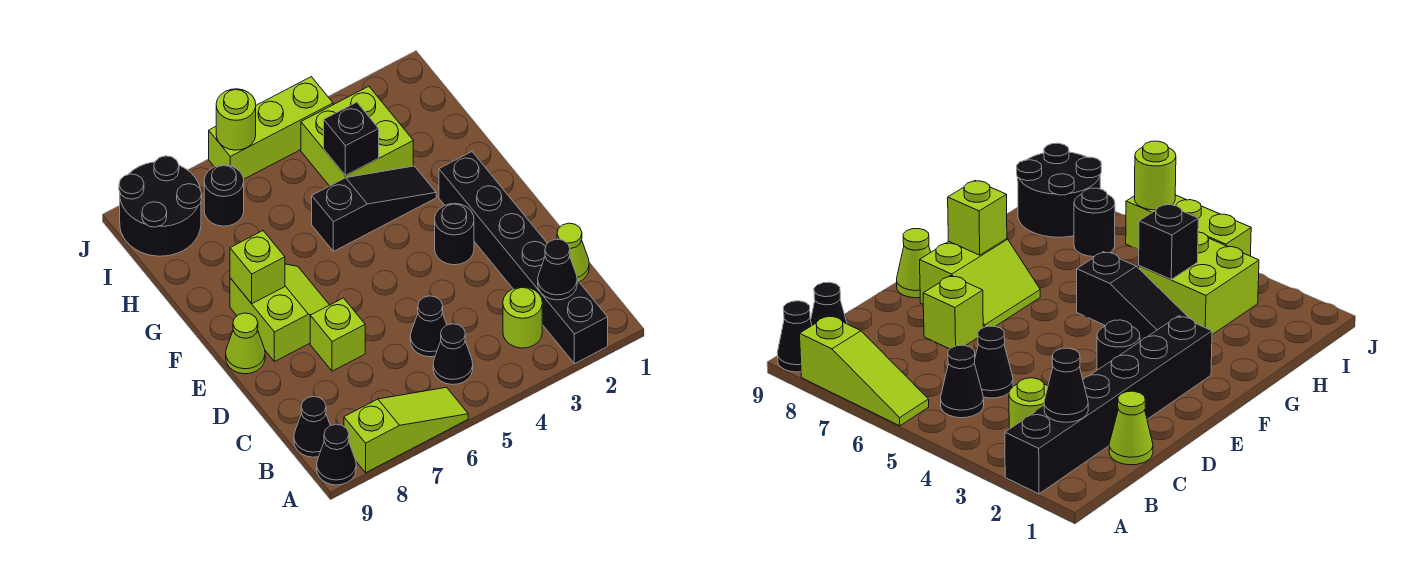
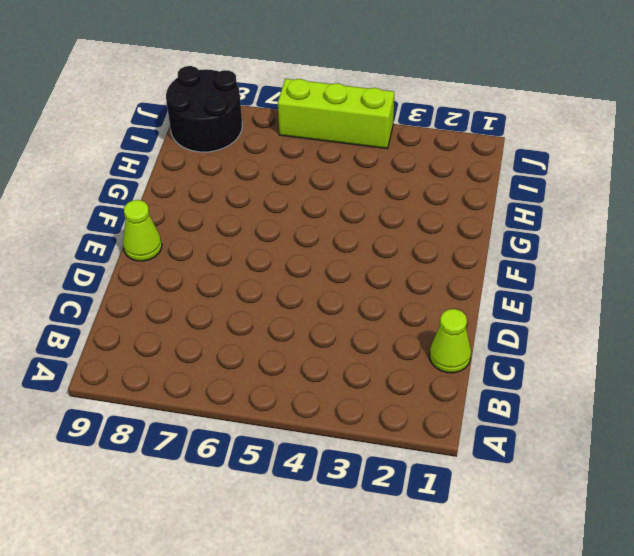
none -> black brick A2:F2 level 1
none -> lime slope A6:A8 level 1 top 8
none -> black cone A9 level 1

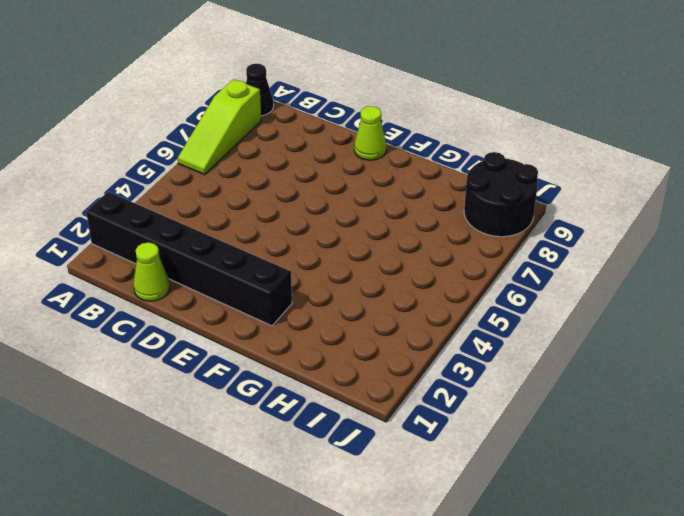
none -> lime round brick B3 level 1
none -> black cone B5 level 1
none -> black cone B9 level 1

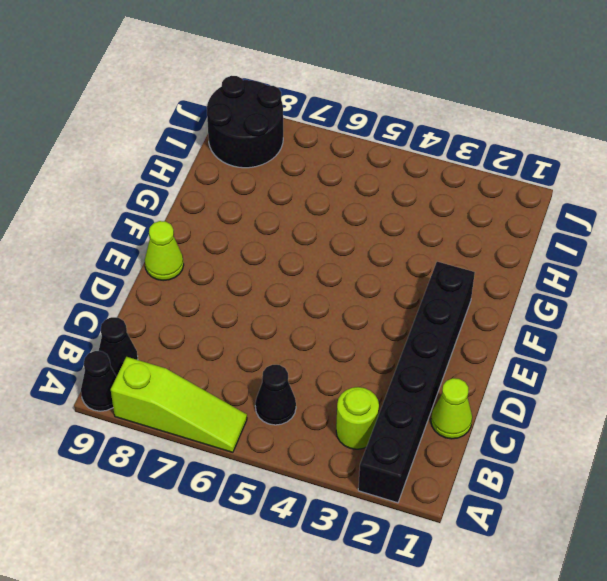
none -> black cone C5 level 1
none -> lime brick D7 level 1
none -> black round brick E3 level 1

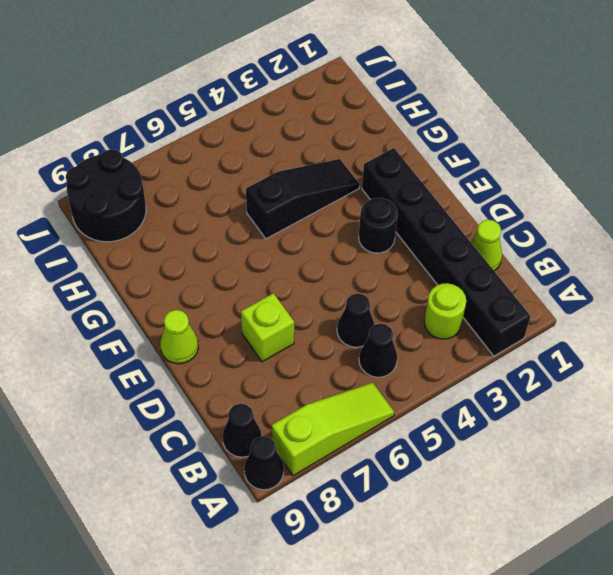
none -> lime slope E7:F8 level 1 top 8
none -> lime brick H3:I4 level 1
none -> black round brick I7 level 1

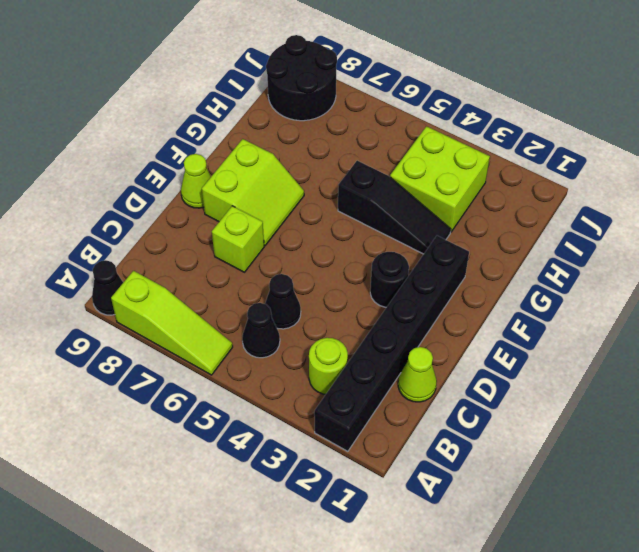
none -> black cone B9 level 1
none -> black round brick I7 level 1
none -> lime brick J4:J6 level 1

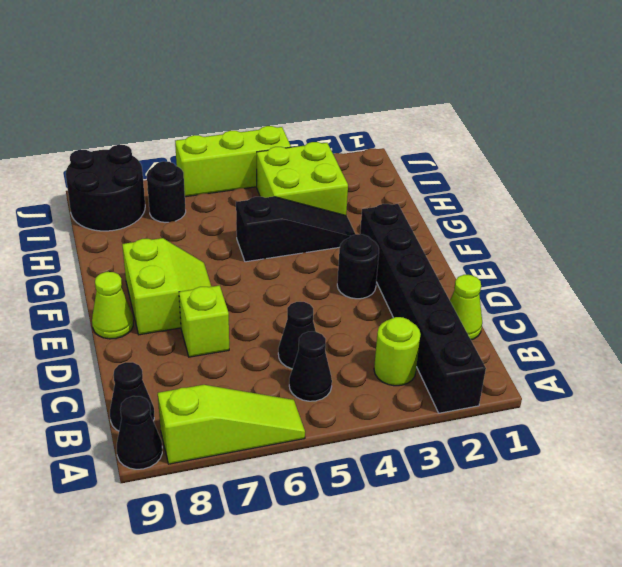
none -> black cone B2 level 2
none -> lime brick F8 level 2
none -> black brick H4 level 2

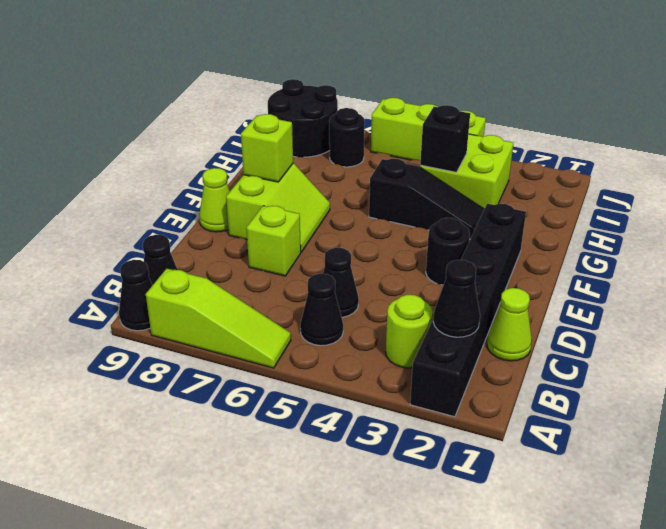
none -> lime round brick J6 level 2

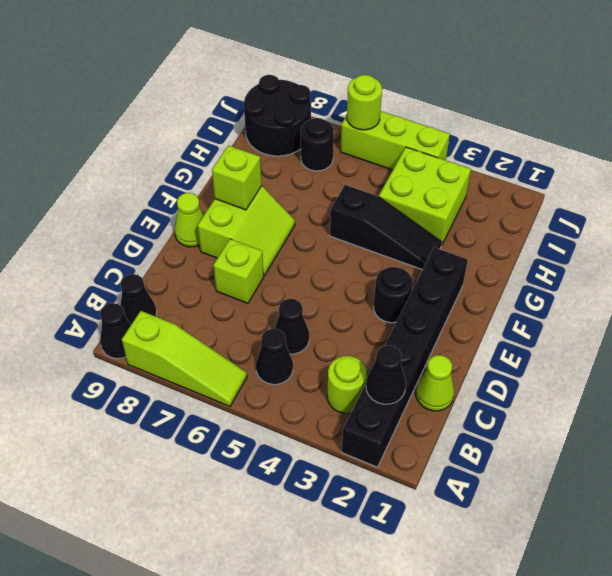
none -> black brick H4 level 2

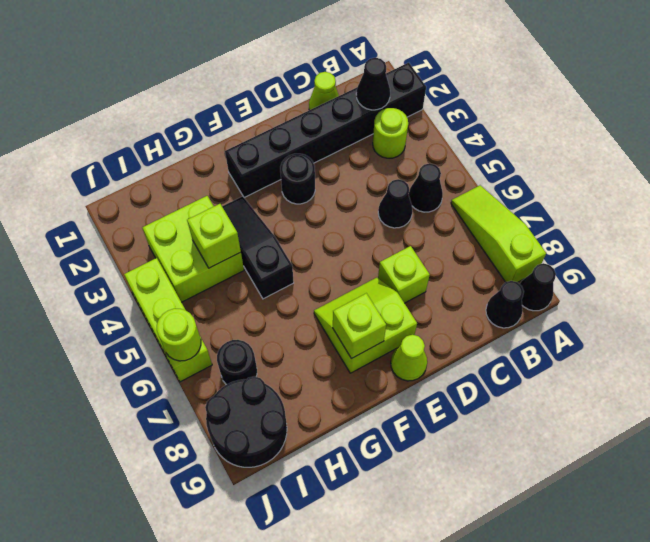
lime brick H4 level 2 -> black brick H4 level 2

